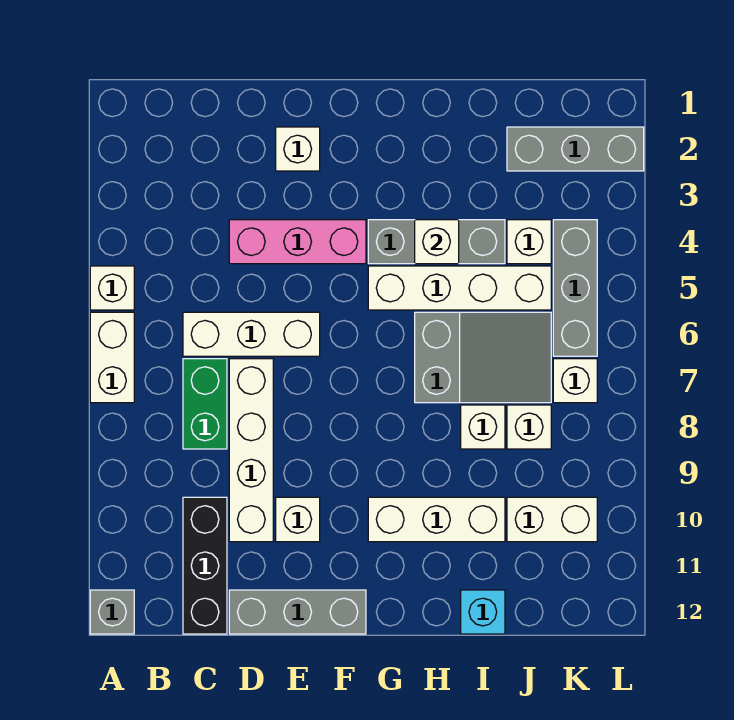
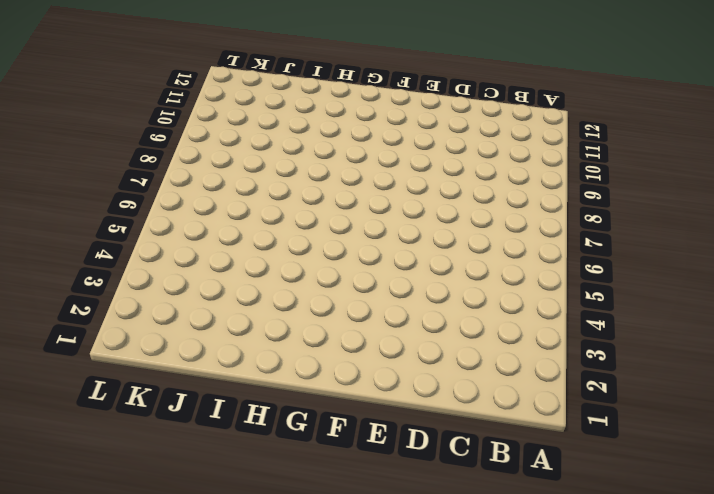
none -> white brick A5 level 1
none -> white brick A6:A7 level 1
none -> grey brick A12 level 1

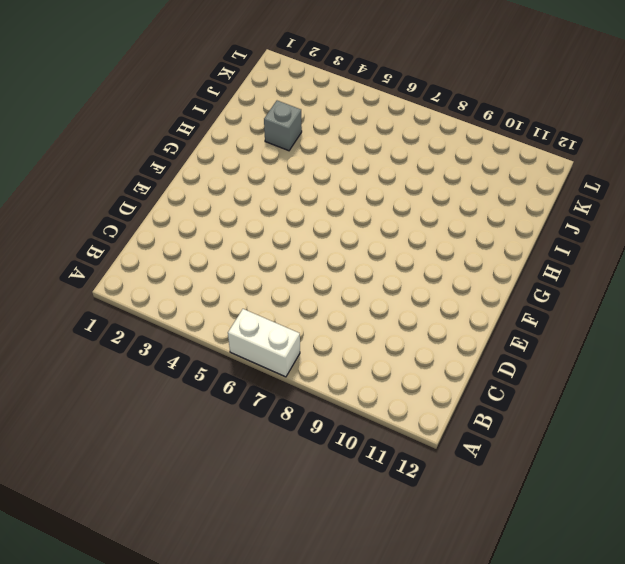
grey brick I3 level 1 -> grey brick A12 level 1
none -> white brick A5 level 1
none -> white brick C6:E6 level 1
none -> green brick C7:C8 level 1

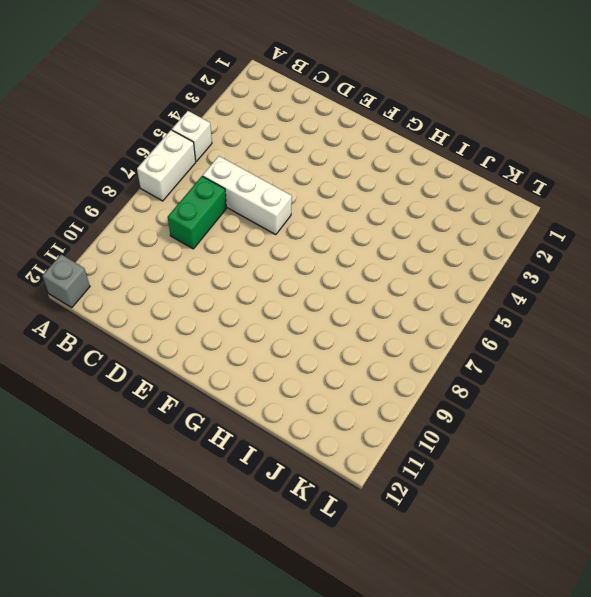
none -> black brick C10:C12 level 1
none -> pink brick D4:F4 level 1
none -> white brick D7:D10 level 1

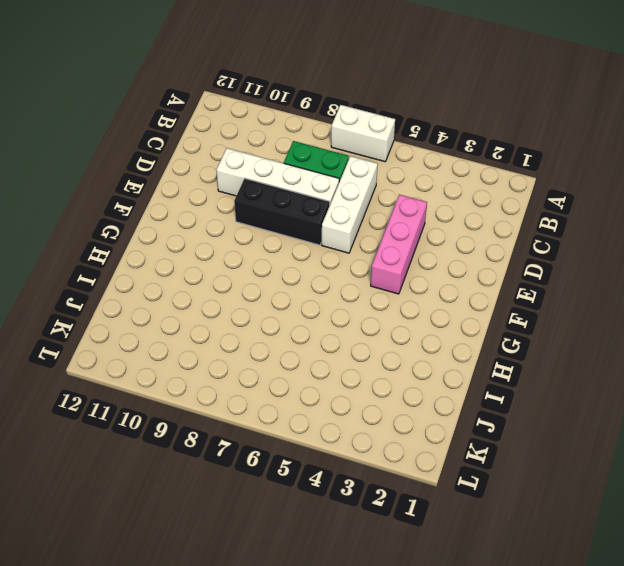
black brick E7:E9 level 1 -> black brick C10:C12 level 1
none -> white brick A5 level 1
none -> grey brick A12 level 1
none -> grey brick D12:F12 level 1

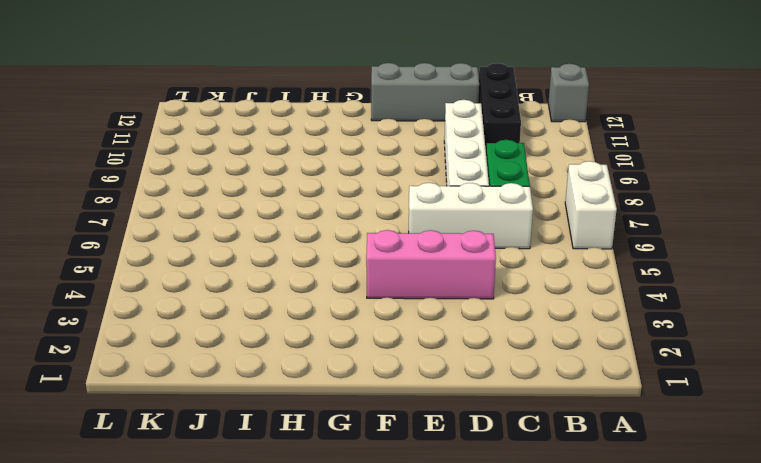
none -> white brick A5 level 1
none -> white brick E2 level 1
none -> white brick E10 level 1

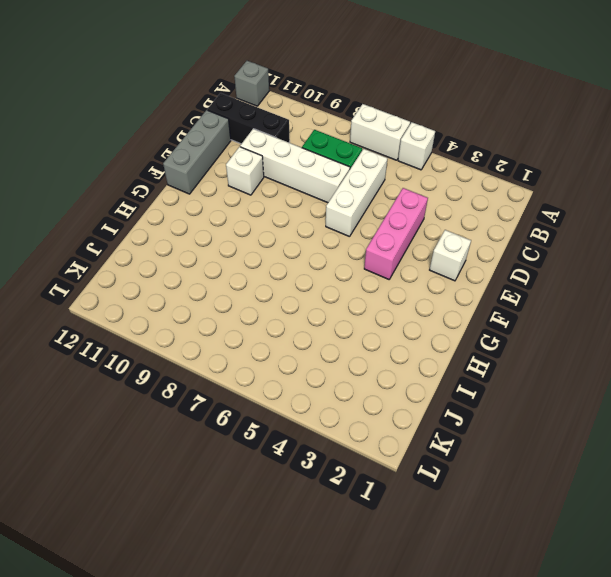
none -> grey brick G4:I4 level 1
none -> white brick G5:J5 level 1
none -> white brick G10:I10 level 1

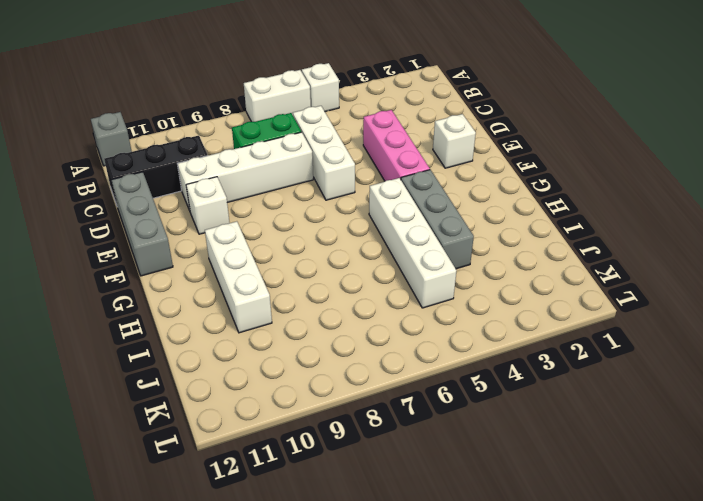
none -> grey slope H6:J7 level 1 top H
none -> white brick I8 level 1
none -> cyan brick I12 level 1

